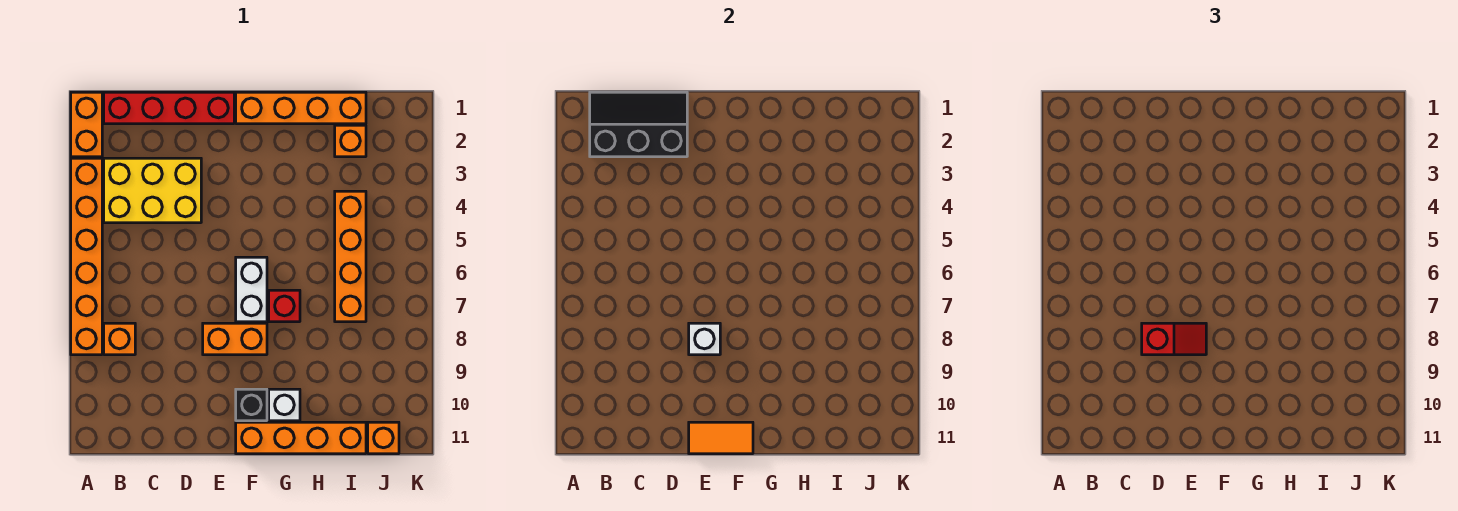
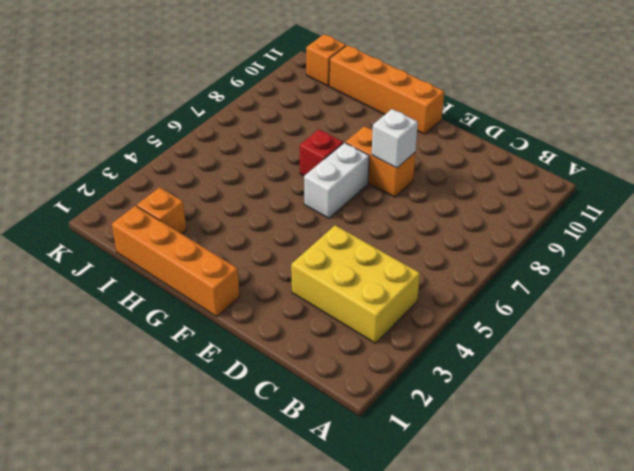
none -> orange brick A1:A2 level 1
none -> orange brick A3:A8 level 1
none -> red brick B1:E1 level 1

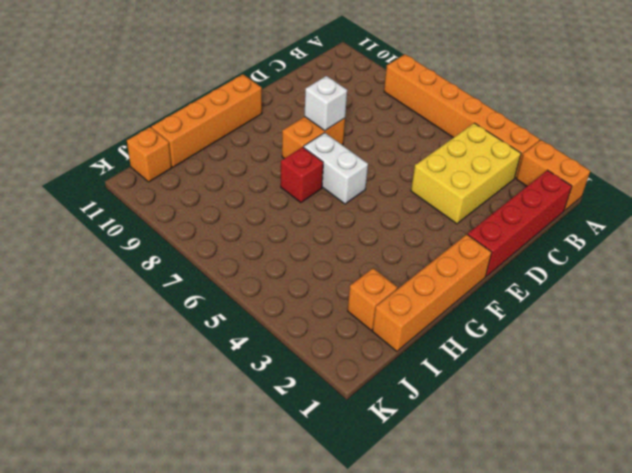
none -> orange brick B8 level 1
none -> black brick F10 level 1
none -> white brick G10 level 1

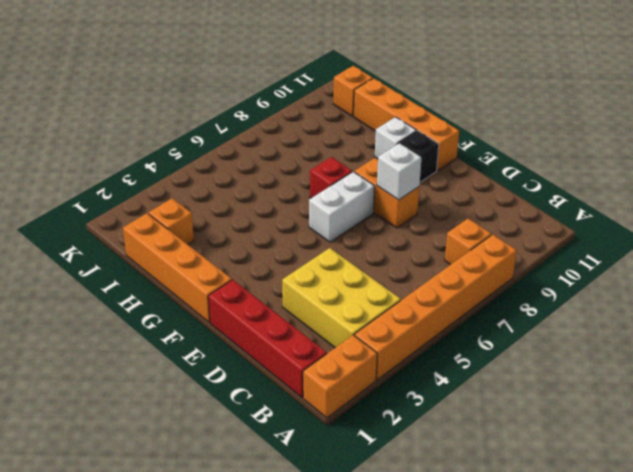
none -> orange brick I4:I7 level 1
none -> black slope B1:D2 level 2 top 2
none -> orange tile E11:F11 level 2

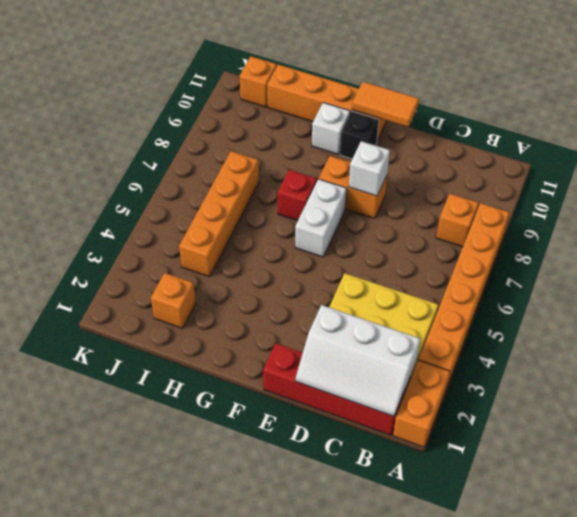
white slope B1:D2 level 2 top 2 -> black slope B1:D2 level 2 top 2
none -> orange brick F1:I1 level 1
none -> red slope D8:E8 level 3 top D

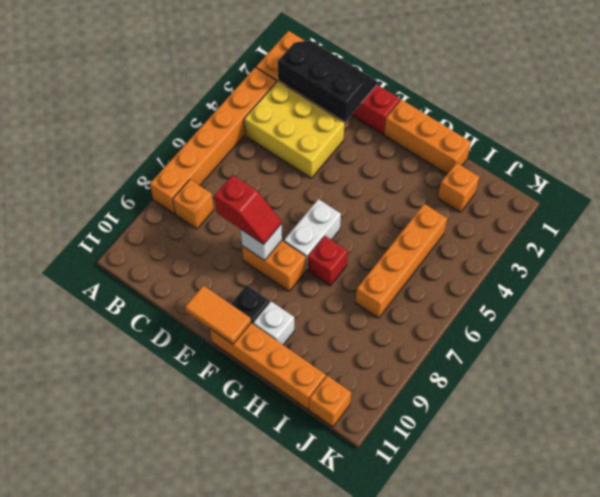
orange brick F1:H1 level 1 -> orange brick F1:I1 level 1

